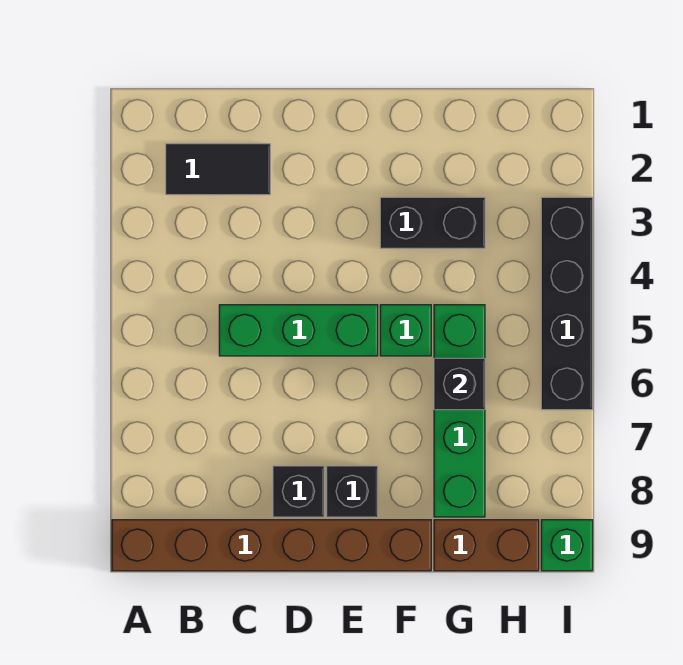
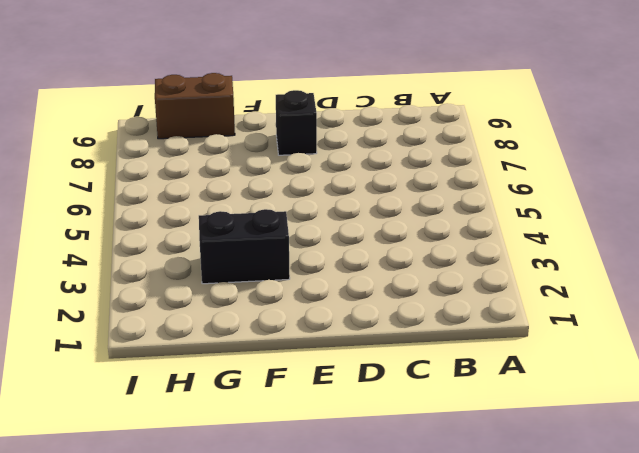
none -> brown brick A9:F9 level 1
none -> black tile B2:C2 level 1
none -> green brick C5:E5 level 1

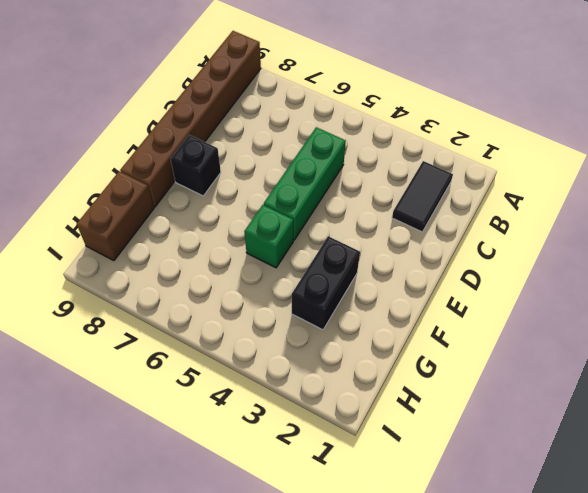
none -> black brick D8 level 1
none -> green brick G5:G8 level 1
none -> black brick I3:I6 level 1

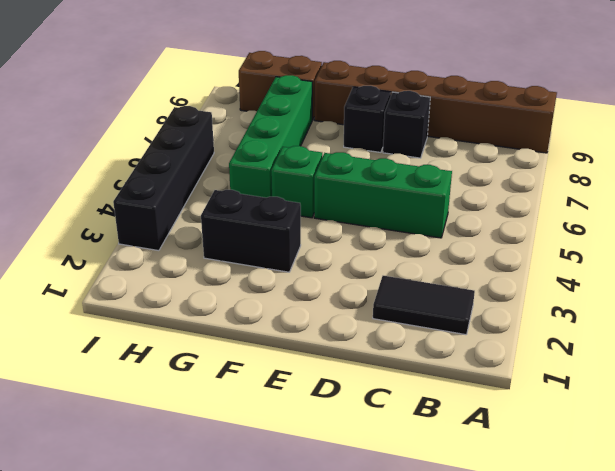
none -> green brick I9 level 1
none -> black brick G6 level 2

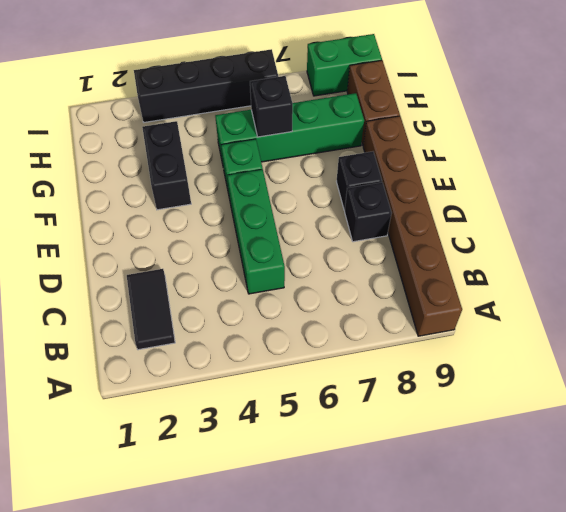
green brick I8:I9 level 1 -> green brick I9 level 1

